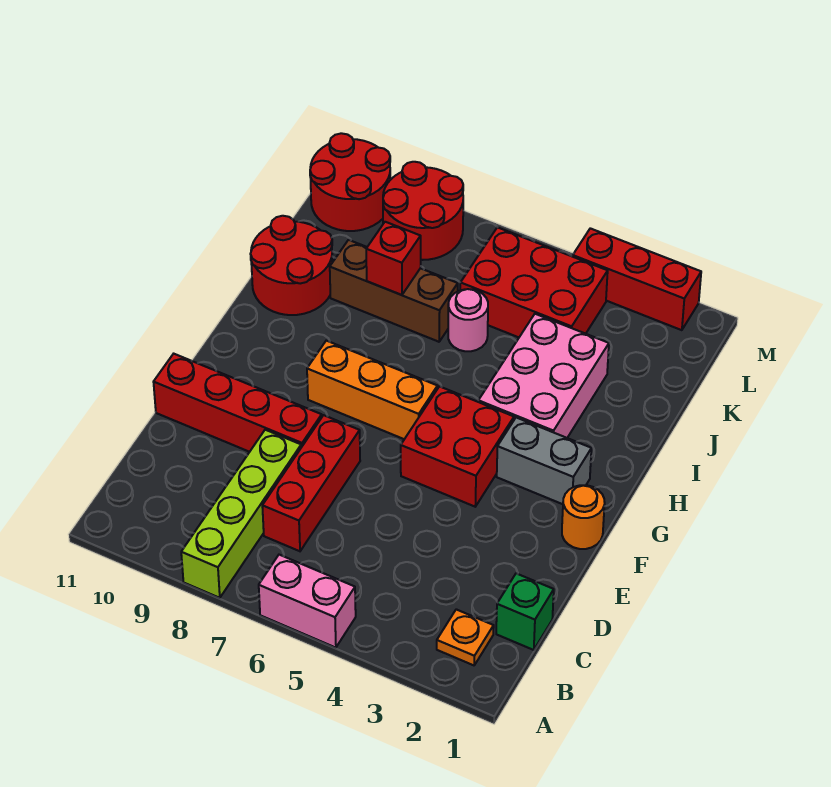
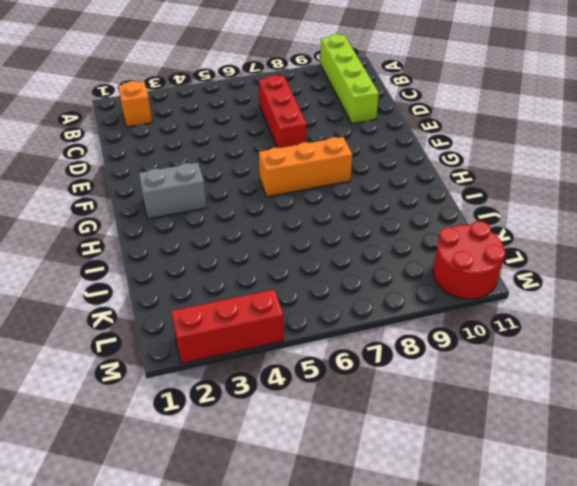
lime brick A10:D10 level 1 -> lime brick A8:D8 level 1
orange brick B2 level 1 -> orange plate B2 level 1
none -> pink brick A5:A6 level 1
none -> green brick C1 level 1
none -> red brick E8:E11 level 1

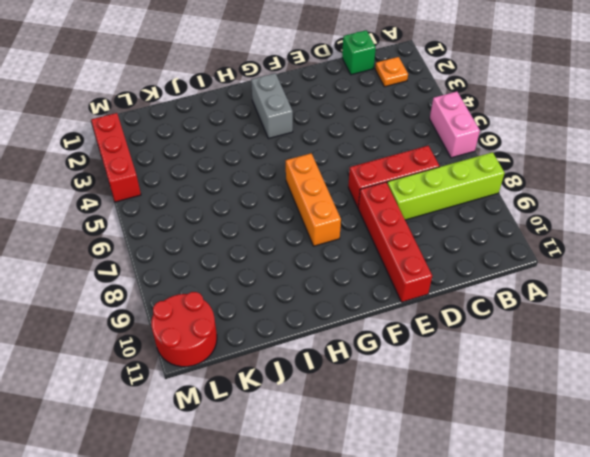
none -> orange round brick F1 level 1
none -> red brick F4:G5 level 1
none -> pink brick H3:J4 level 1

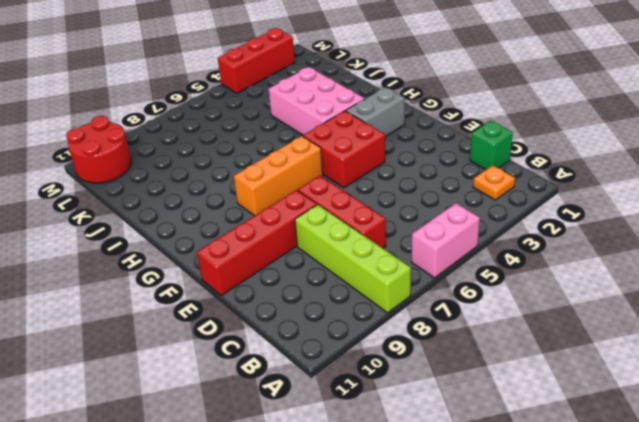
none -> orange round brick F1 level 1
none -> red round brick I10:J11 level 1
none -> pink round brick J6 level 1

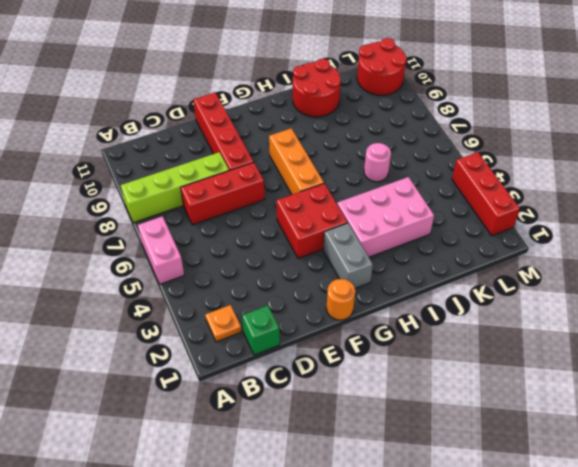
none -> brown brick J7:J9 level 1
none -> red brick K4:L6 level 1
none -> red round brick L8:M9 level 1

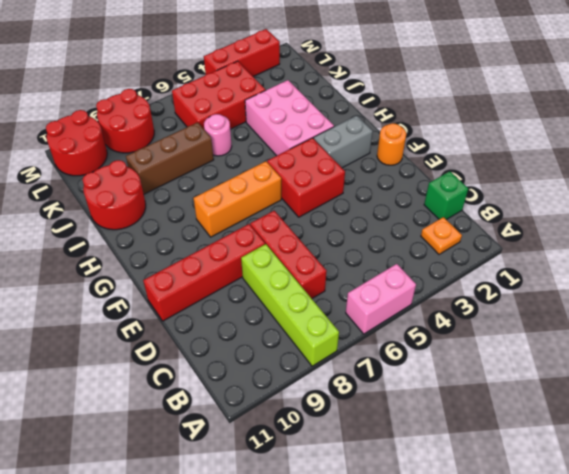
none -> red brick J8 level 2

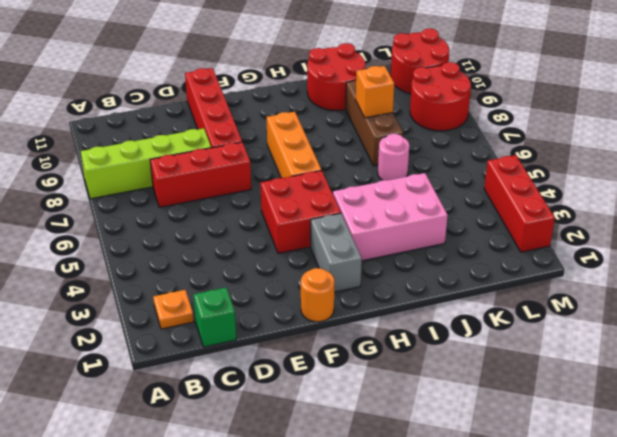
orange brick J8 level 2 -> red brick J8 level 2
none -> pink brick A5:A6 level 1
none -> red brick K4:L6 level 1

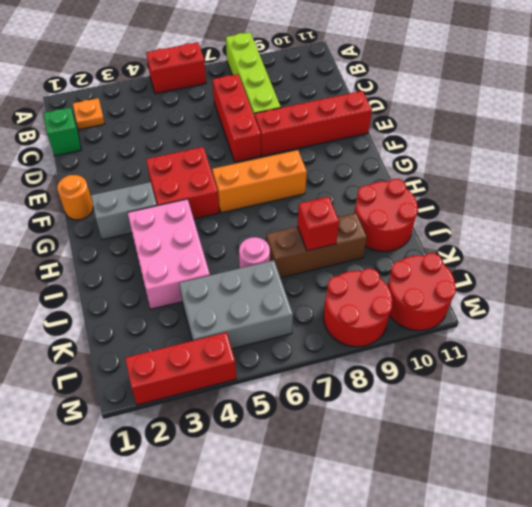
red brick A5:A6 level 1 -> pink brick A5:A6 level 1
grey brick K4:L6 level 1 -> red brick K4:L6 level 1

